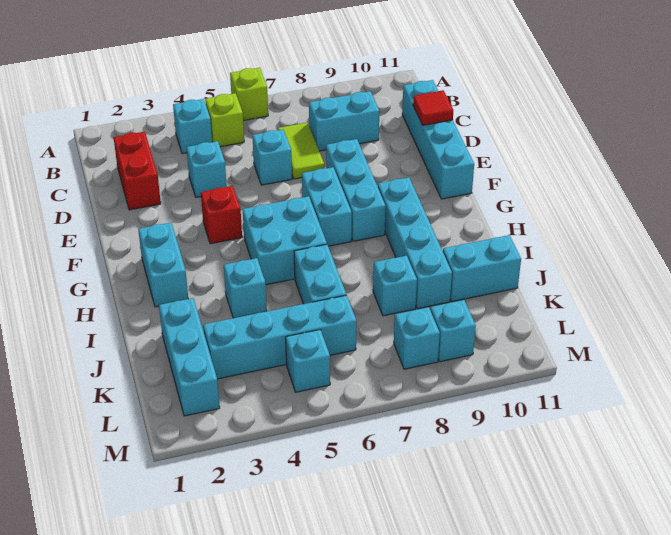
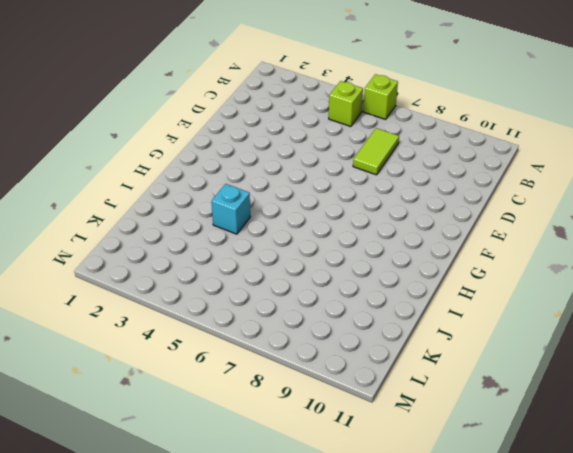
none -> cyan brick B4 level 1
none -> red brick C2:D2 level 1
none -> cyan brick C8:C9 level 1

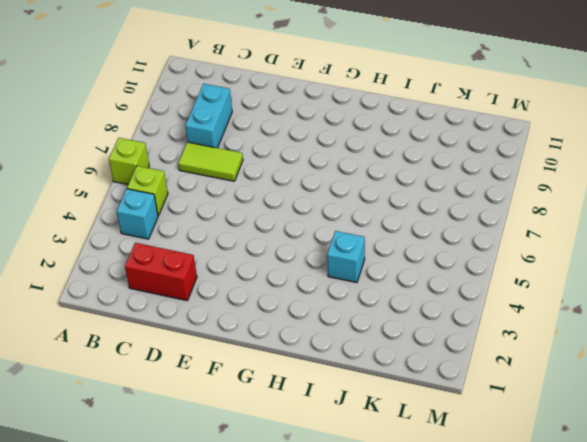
none -> cyan brick C11:F11 level 1
none -> cyan brick D4 level 1
none -> cyan brick D6 level 1

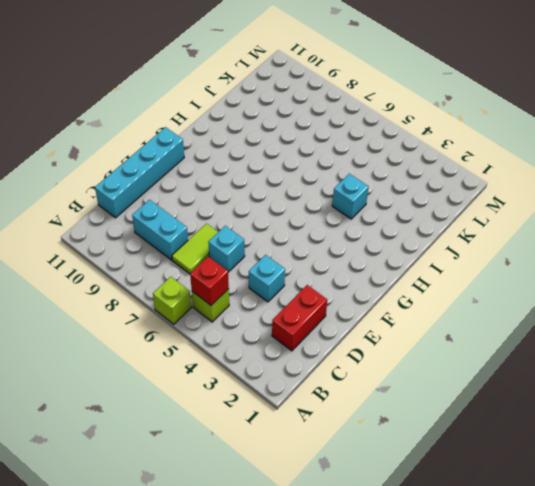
red brick B5 level 2 -> red brick F4 level 1
none -> cyan brick B4 level 1
none -> cyan brick E8:G8 level 1
none -> cyan brick F7:G7 level 1

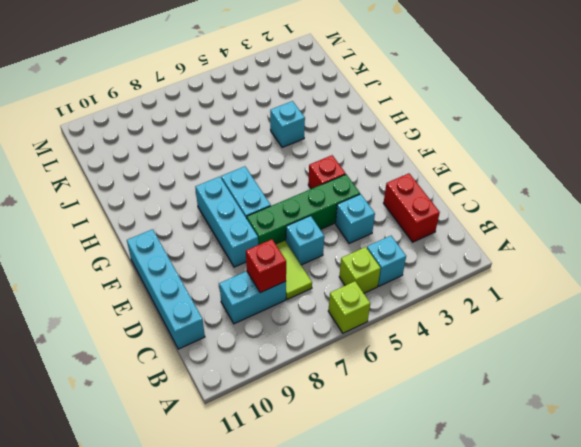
red brick C8 level 2 -> none
green brick E4:E7 level 1 -> none
none -> cyan brick G2:H2 level 1
none -> cyan brick G5:H6 level 1
none -> cyan brick G9:J9 level 1

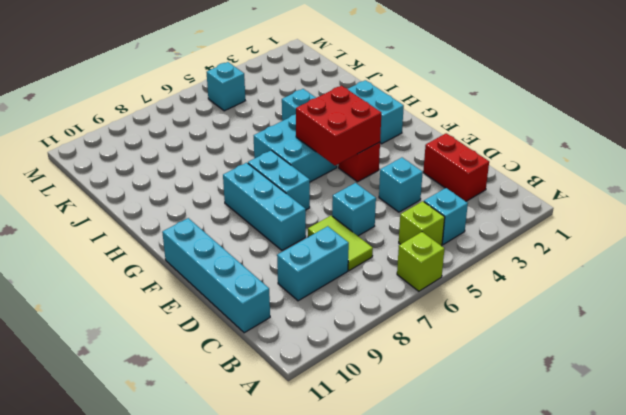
red brick F4:G5 level 2 -> none
none -> cyan brick G9:J9 level 1
none -> cyan brick I6:J6 level 1
none -> cyan brick J2:L2 level 1

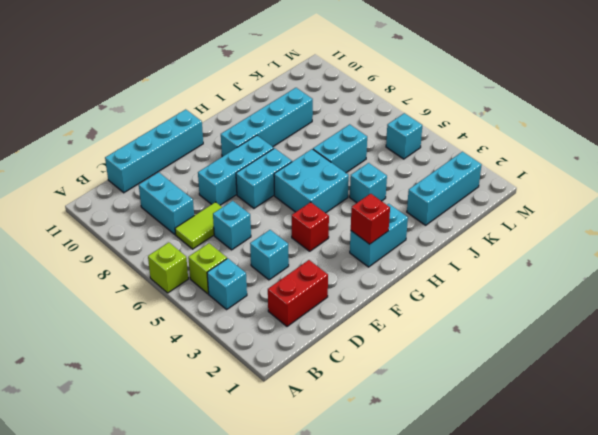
red brick G2 level 2 -> none
none -> cyan brick J8 level 1
none -> cyan brick J10:J11 level 1
none -> cyan brick K3:K6 level 1

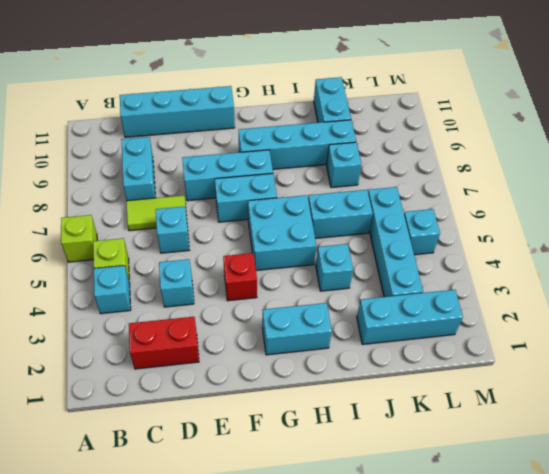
none -> cyan brick L8 level 1
none -> cyan brick L9 level 1
none -> red tile D11 level 2

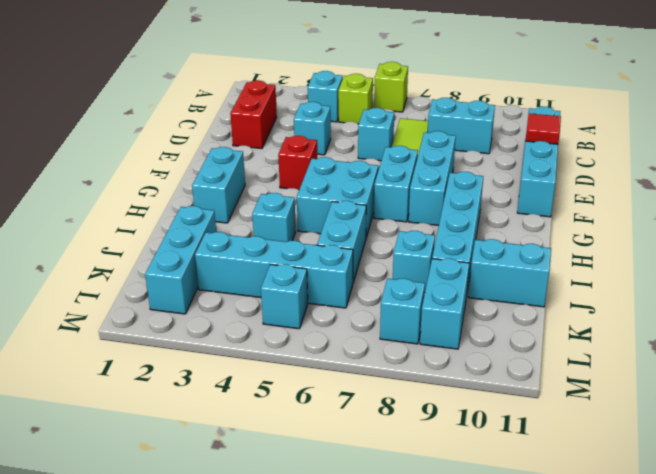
cyan brick K9:L9 level 1 -> cyan brick L9 level 1

